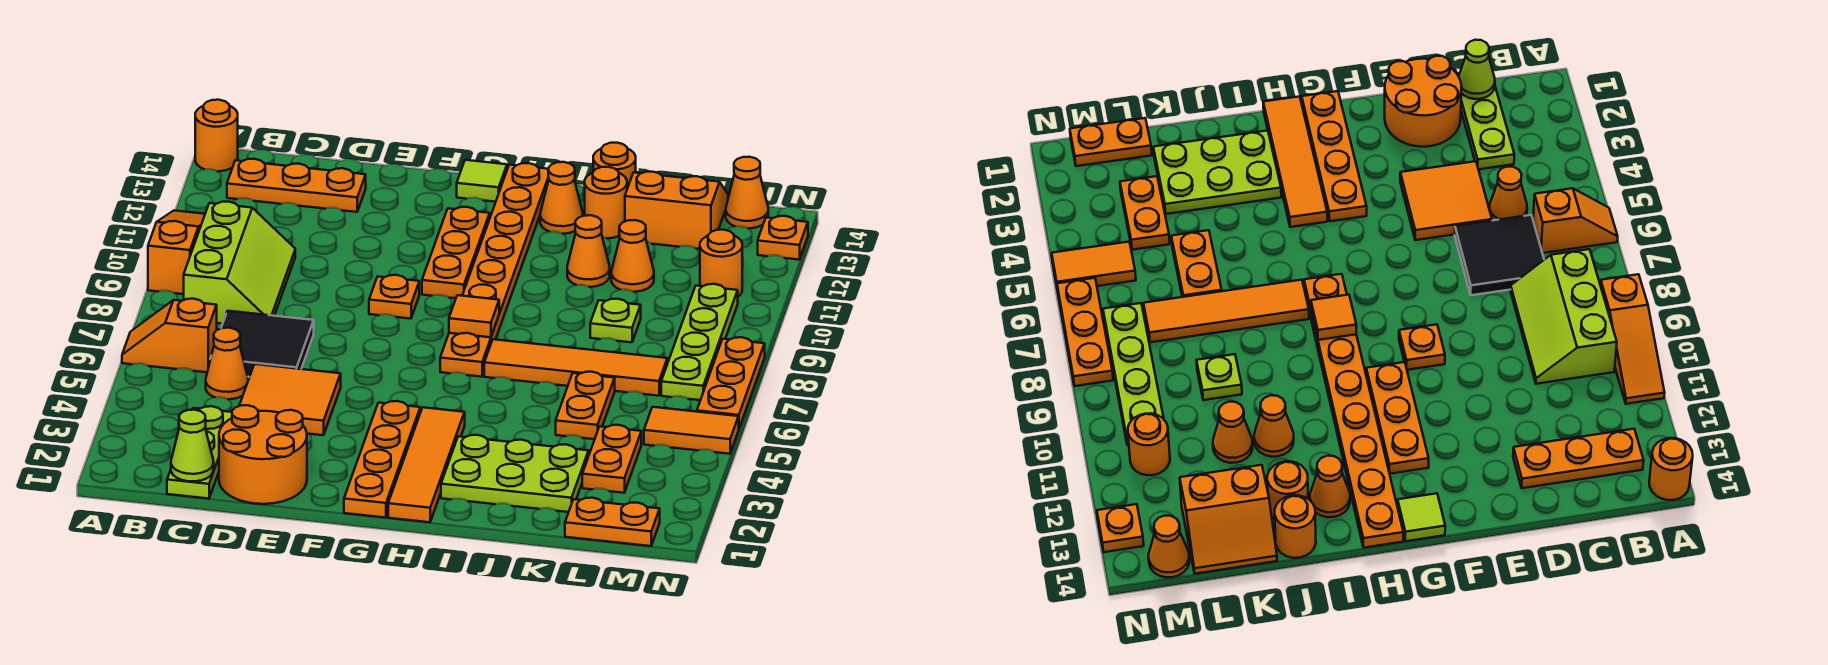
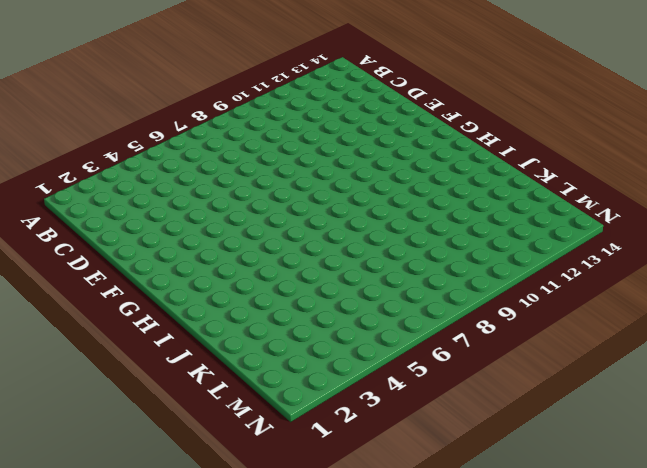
none -> orange slope A6:B6 level 1 top B
none -> orange slope A9:A11 level 1 top 9
none -> orange round brick A14 level 1
none -> lime slope B8:C10 level 1 top B

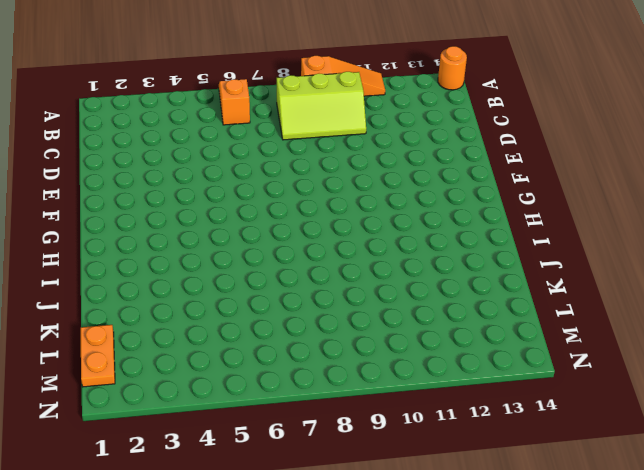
none -> orange plate B13:D13 level 1
none -> lime plate C1:C3 level 1
none -> orange cone C5 level 1
none -> black tile C6:D7 level 1

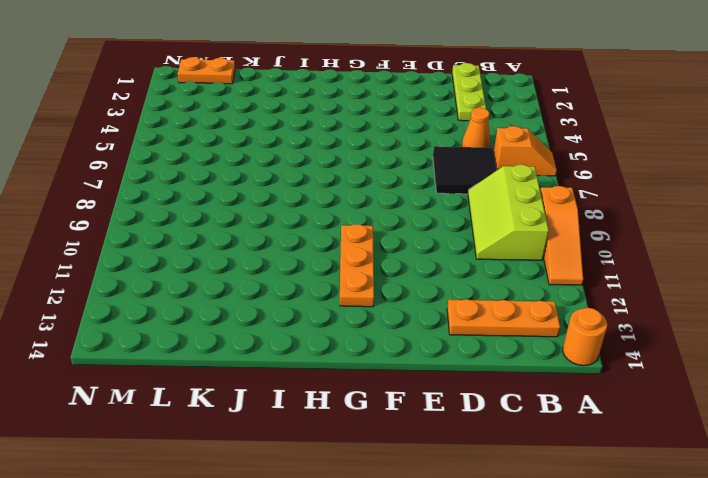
none -> orange round brick D1:E2 level 1
none -> orange tile D4:E5 level 1
none -> orange plate F9 level 1
none -> orange plate G1:G4 level 1

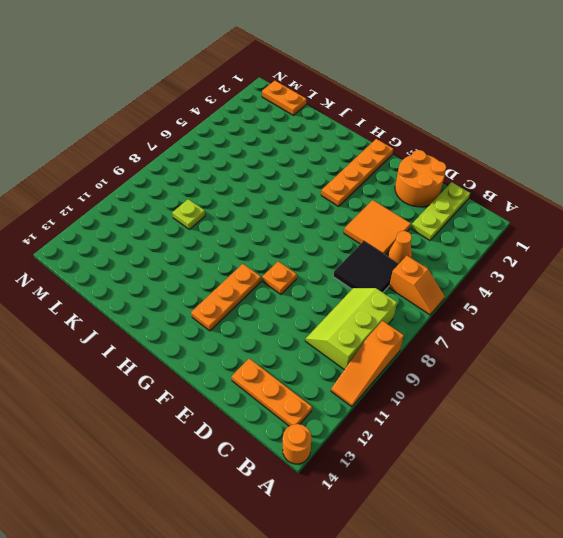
none -> lime tile G14 level 1
none -> orange tile H1:H4 level 1
none -> orange plate H7:H14 level 1
none -> lime plate I2:K3 level 1

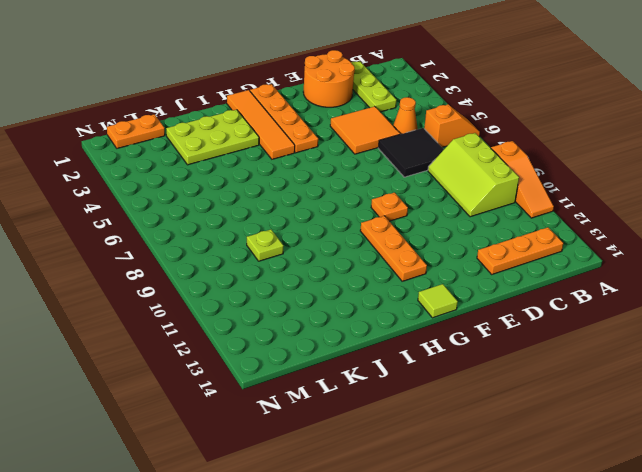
none -> orange round brick A14 level 1
none -> orange plate H7:H14 level 1
none -> orange tile I7:L7 level 1
none -> orange cone I13 level 1

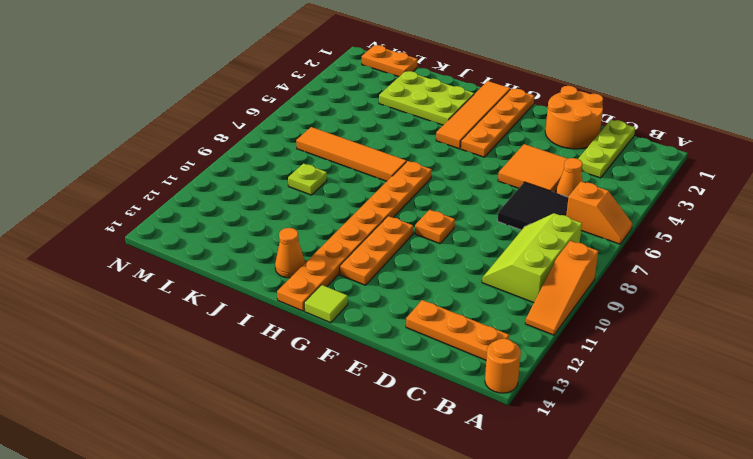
none -> orange cone J11 level 1
none -> orange round brick J13 level 1
none -> orange round brick J14 level 1
none -> orange plate K5:K6 level 1

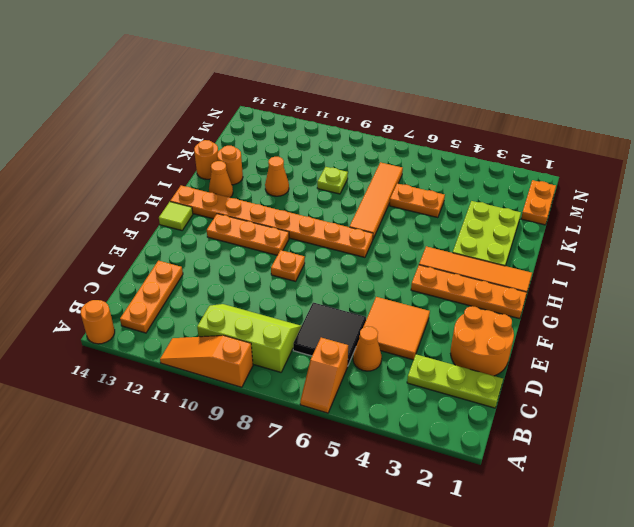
none -> orange cone K11 level 1
none -> orange slope K13:L14 level 1 top 13
none -> orange plate L3:L4 level 1
none -> orange tile M5:N5 level 1

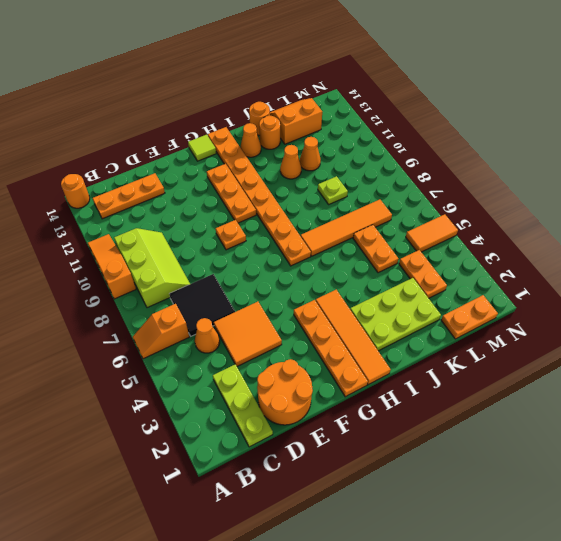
none -> lime plate M7:M10 level 1
none -> orange round brick M11 level 1
none -> orange cone M14 level 1
none -> orange plate N6:N8 level 1

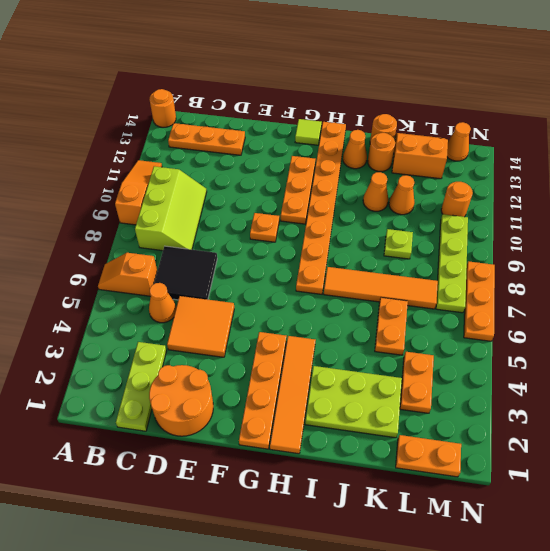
none -> orange tile M5:N5 level 1
none -> orange plate N13 level 1
none -> lime cone C1 level 2
none -> orange tile H8 level 2

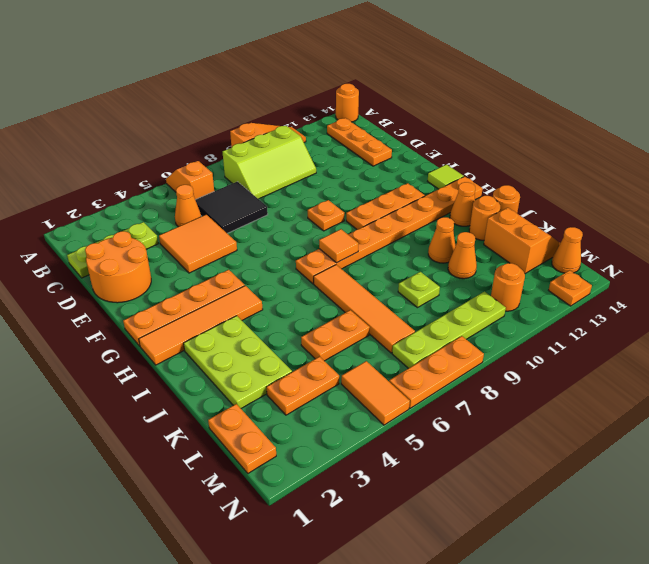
none -> lime cone C1 level 2

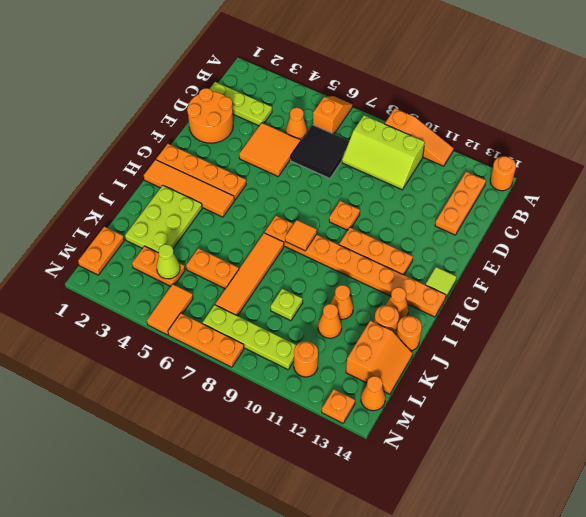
lime cone L4 level 2 -> lime cone C1 level 2

